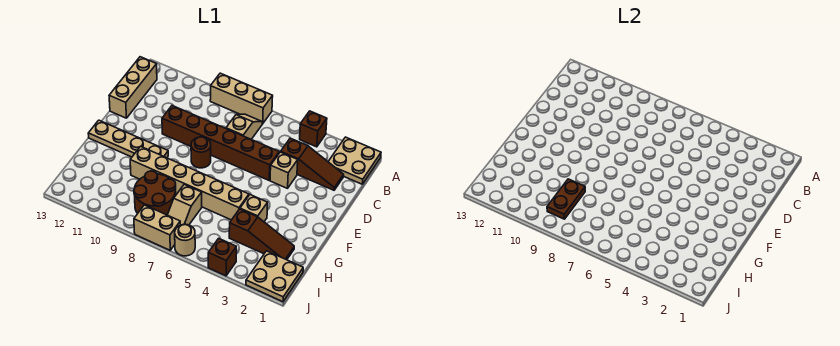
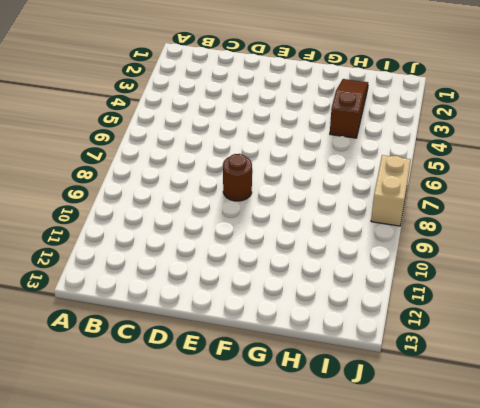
none -> tan plate A1:B2 level 1
none -> brown brick A4 level 1
none -> tan brick A7:A9 level 1

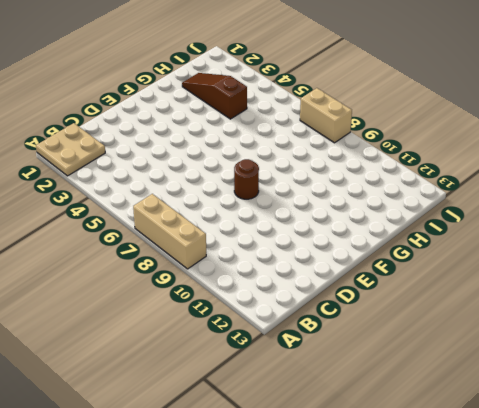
none -> brown brick A4 level 1
none -> tan slope B7:C7 level 1 top C
none -> tan brick B13:D13 level 1

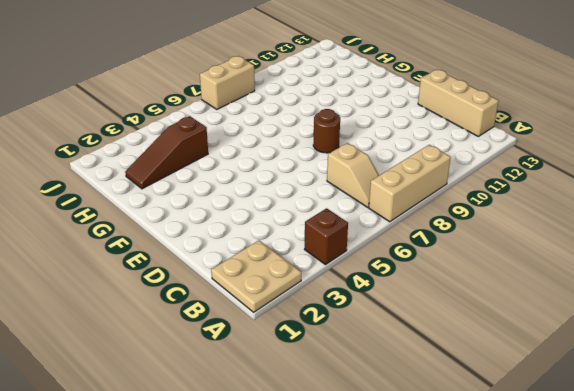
none -> brown slope C2:C4 level 1 top 4
none -> tan brick D4 level 1
none -> brown brick D5:D10 level 1

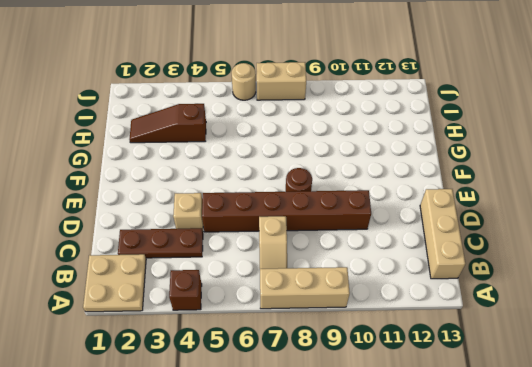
brown plate C2:C4 level 1 -> brown slope C2:C4 level 1 top 4
none -> tan plate F10:F13 level 1
none -> tan brick G4 level 1
none -> tan brick G5:G10 level 1

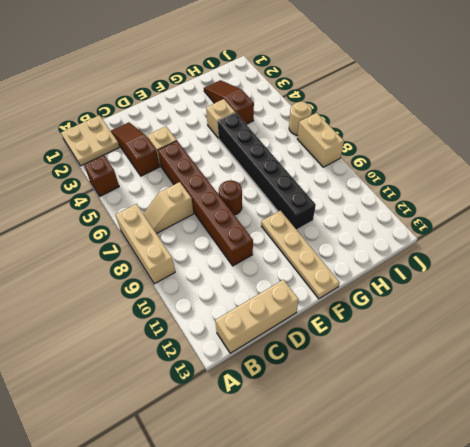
black brick G5:G10 level 1 -> tan brick G5:G10 level 1
none -> tan slope H7:I7 level 1 top H
none -> brown round brick H8:I9 level 1
none -> tan plate I1:J2 level 1

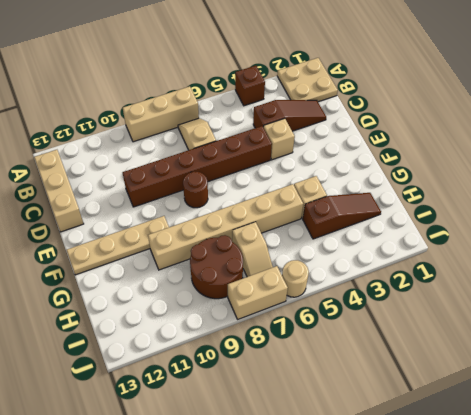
none -> tan plate I1:J2 level 1
none -> brown brick J4 level 1
none -> brown plate H9:I9 level 2

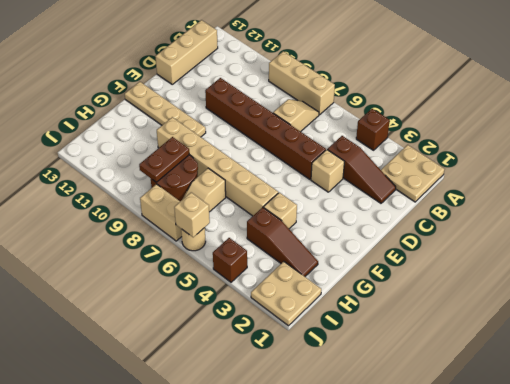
tan brick J6 level 2 -> none
none -> brown round brick E8 level 1

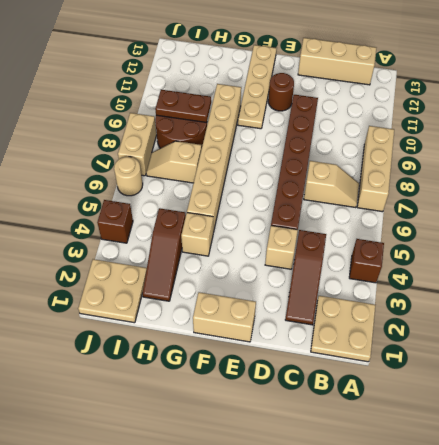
tan brick E1:F1 level 1 -> none
brown round brick E11 level 1 -> brown round brick E8 level 1

